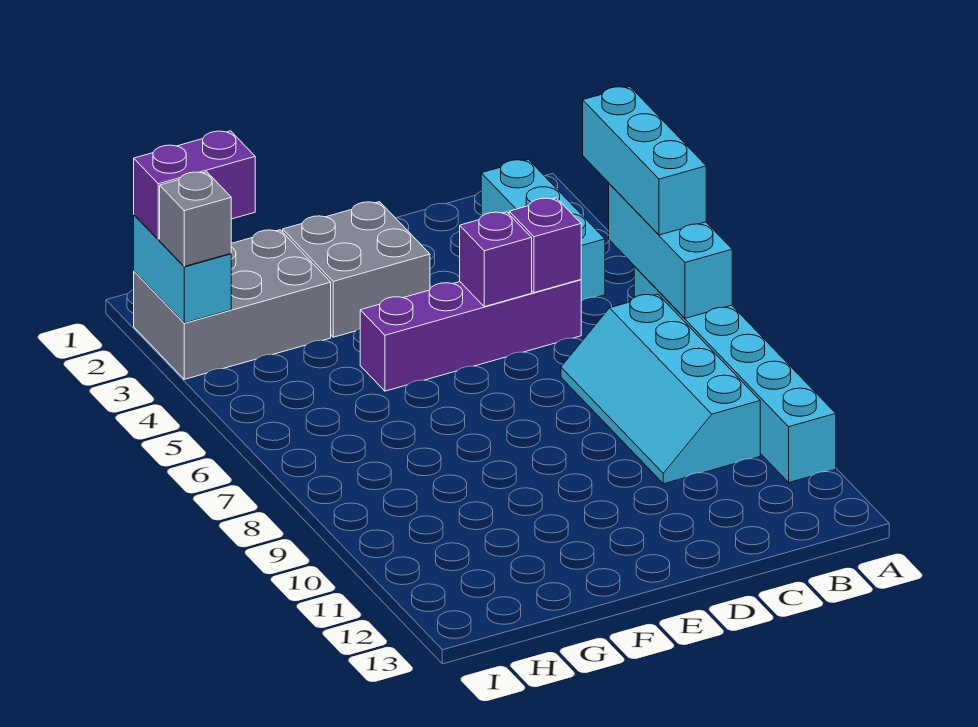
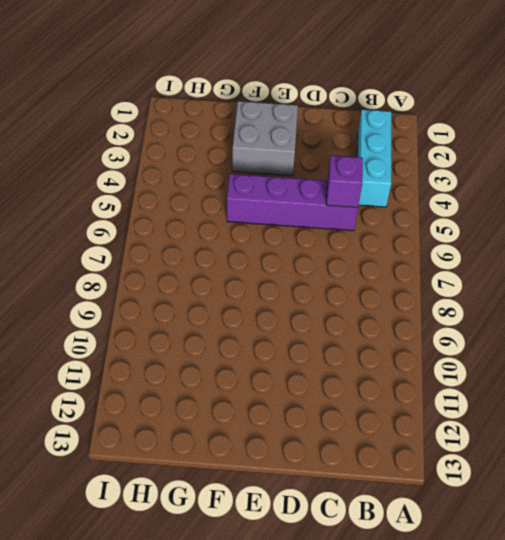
none -> cyan brick A6:A11 level 1
none -> cyan slope B7:C10 level 1 top B
none -> grey brick G2:I3 level 1

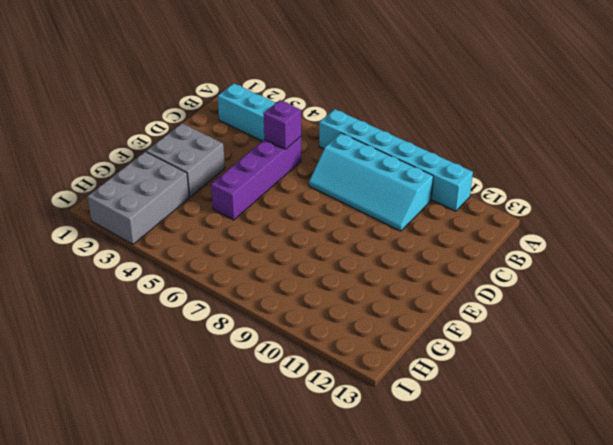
none -> cyan brick A5:A7 level 2
none -> purple brick D5 level 2
none -> cyan brick I2:I3 level 2

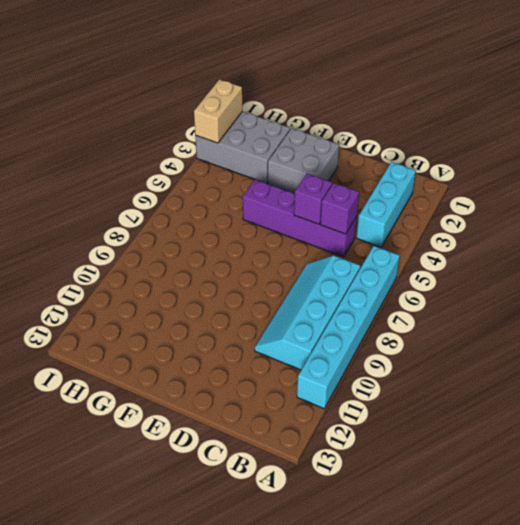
tan brick I2:I3 level 2 -> cyan brick I2:I3 level 2
none -> cyan brick A5:A7 level 2
none -> cyan brick A4:A6 level 3
none -> purple brick H2:I2 level 3

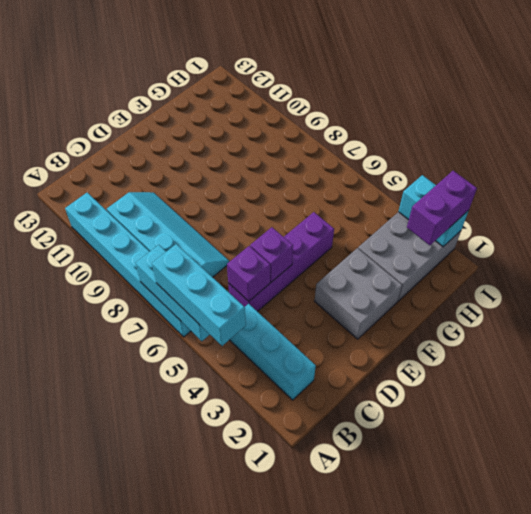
none -> grey brick I3 level 3

